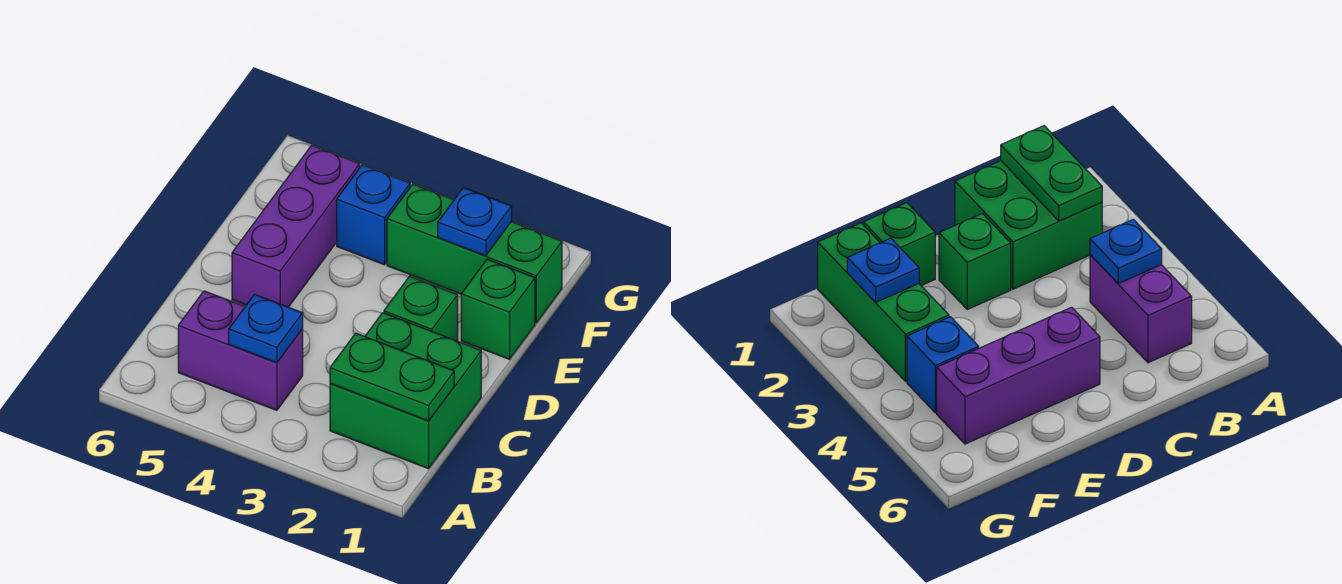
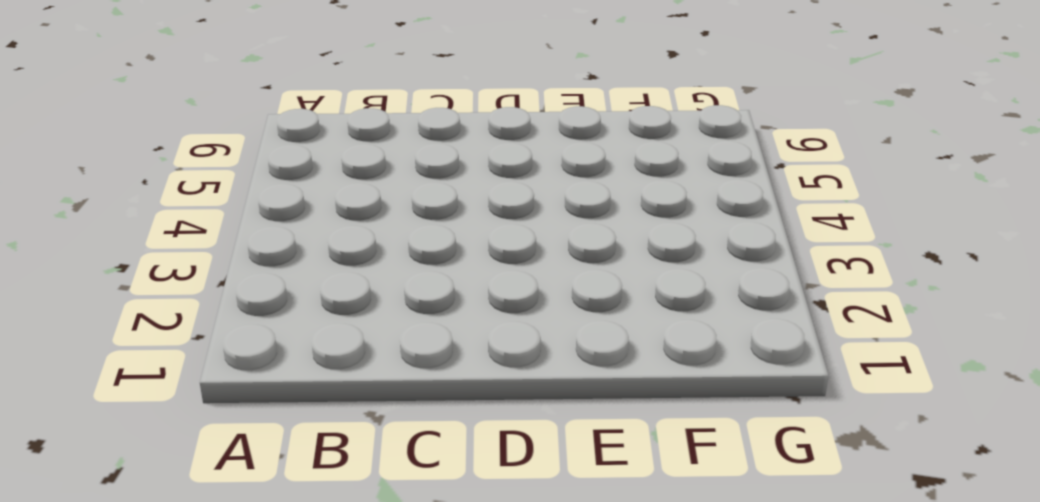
none -> green brick B1:C2 level 1
none -> purple brick B4:B5 level 1

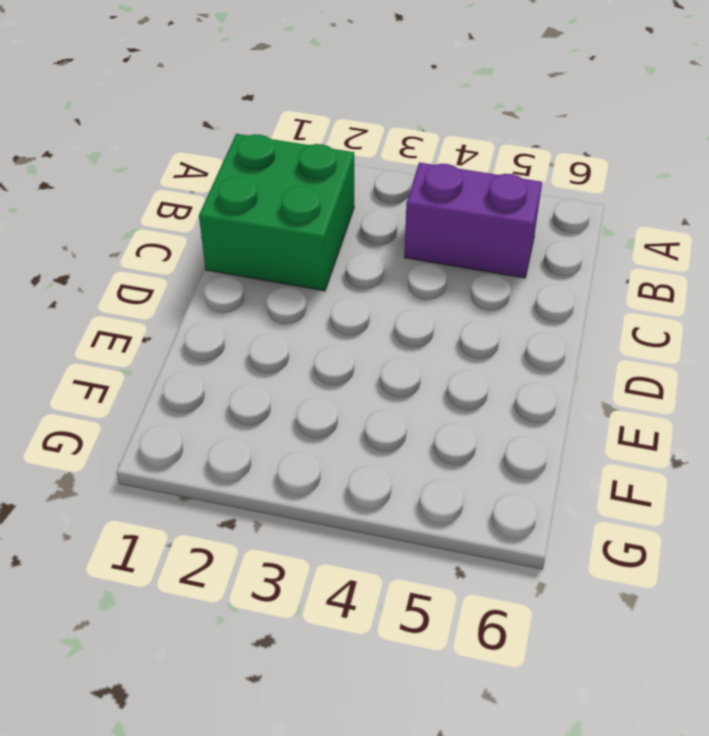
none -> green brick D2 level 1
none -> purple brick D5:F5 level 1

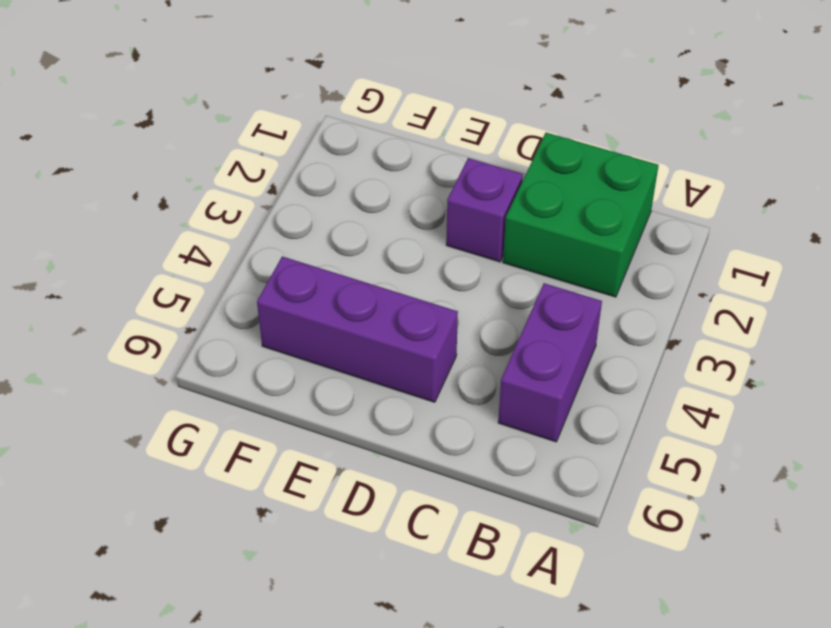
purple brick D2 level 1 -> green brick D2 level 1
none -> green brick E1 level 1
none -> green brick F1:F3 level 1

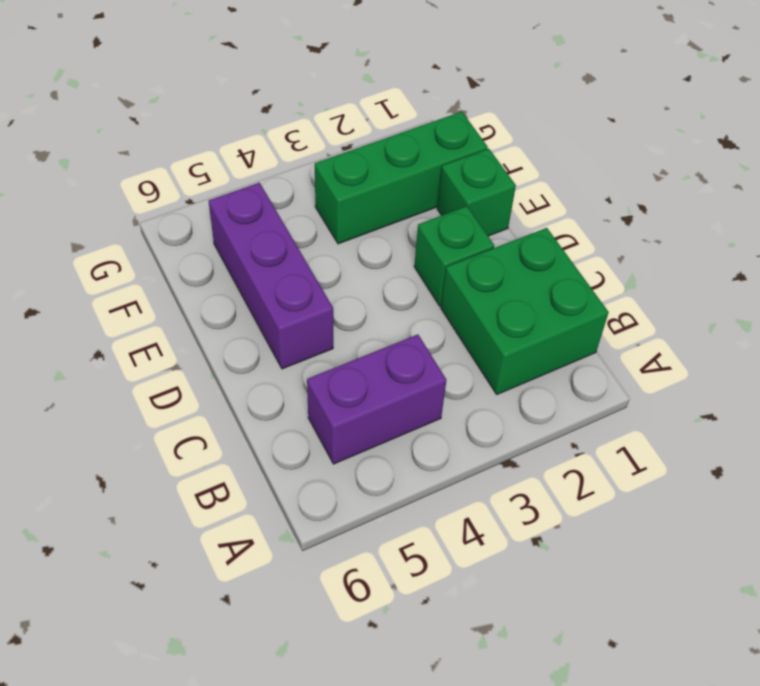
none -> blue brick F4 level 1
none -> green plate B1:B2 level 2

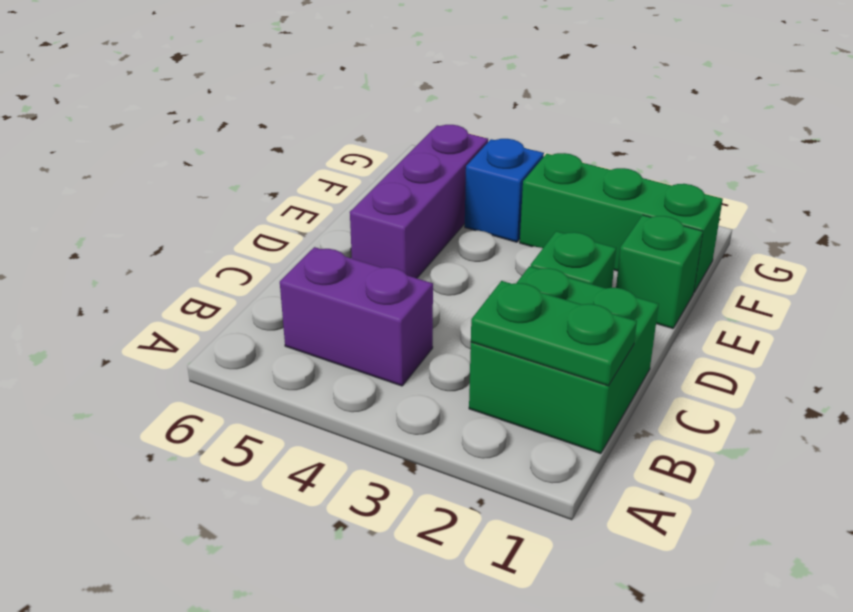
none -> blue plate B4 level 2
none -> blue plate F2 level 2

